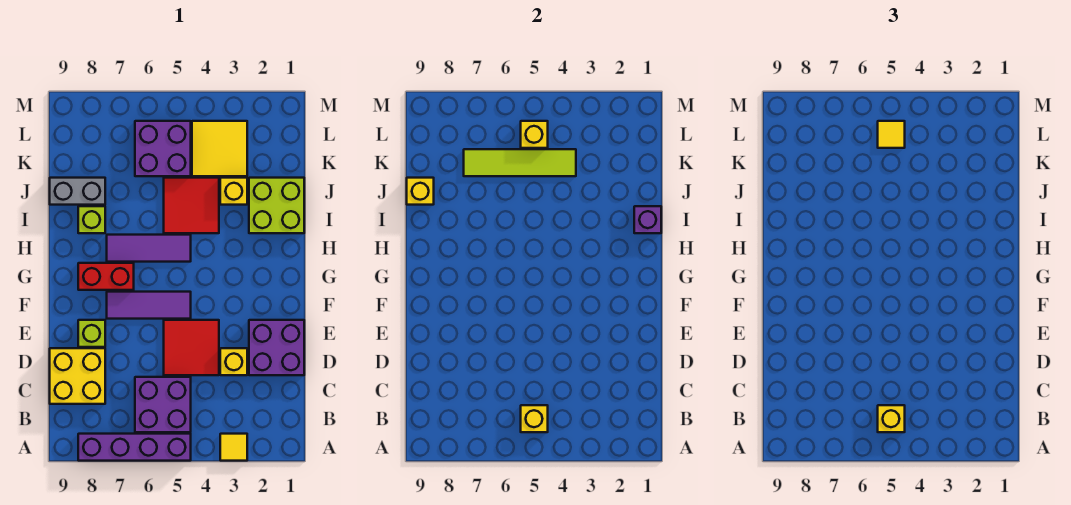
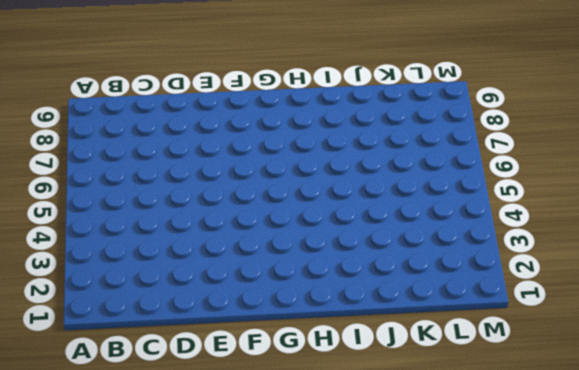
none -> yellow tile A3 level 1
none -> purple brick A5:A8 level 1
none -> purple brick B5:C6 level 1

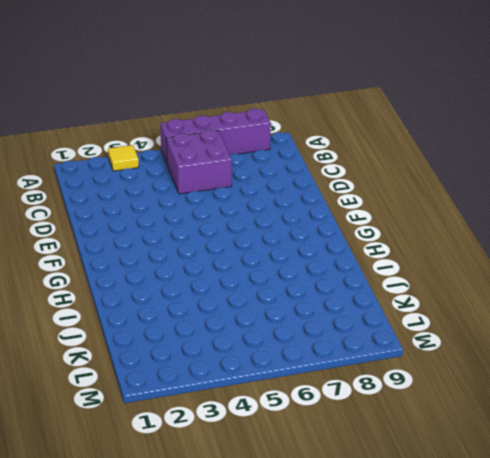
none -> yellow brick C8:D9 level 1
none -> purple brick D1:E2 level 1
none -> yellow brick D3 level 1

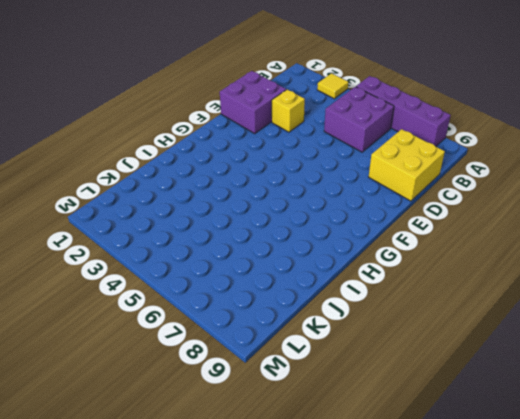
none -> red tile D4:E5 level 1
none -> lime brick E8 level 1
none -> purple tile F5:F7 level 1

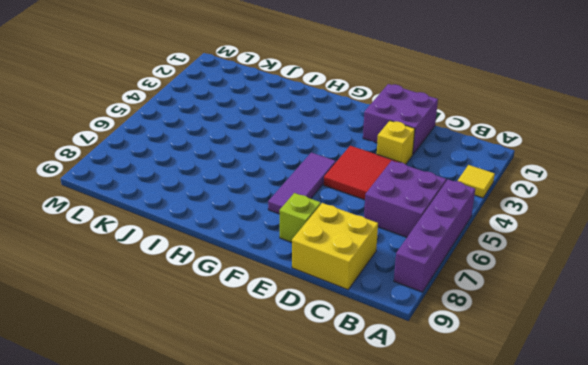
none -> red brick G7:G8 level 1
none -> purple tile H5:H7 level 1
none -> lime brick I1:J2 level 1

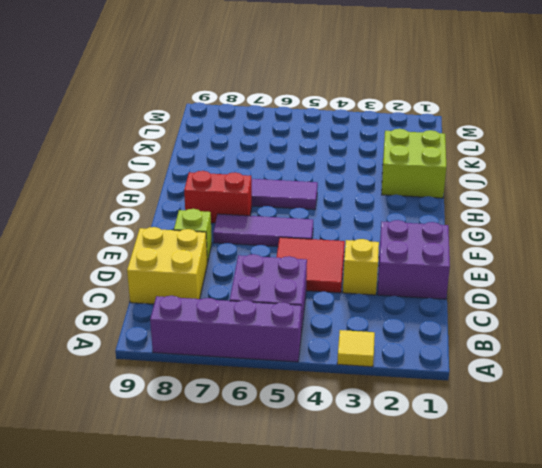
none -> red tile I4:J5 level 1
none -> lime brick I8 level 1
none -> yellow brick J3 level 1

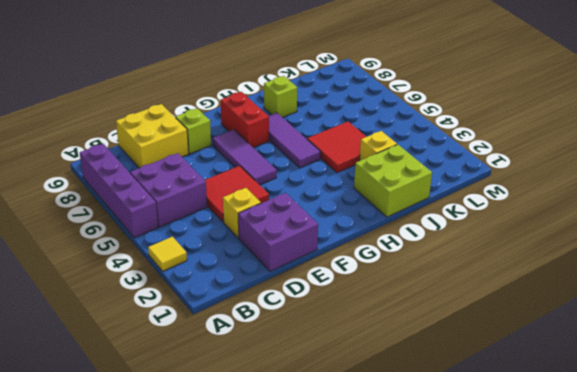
none -> grey brick J8:J9 level 1
none -> yellow tile K3:L4 level 1
none -> purple brick K5:L6 level 1

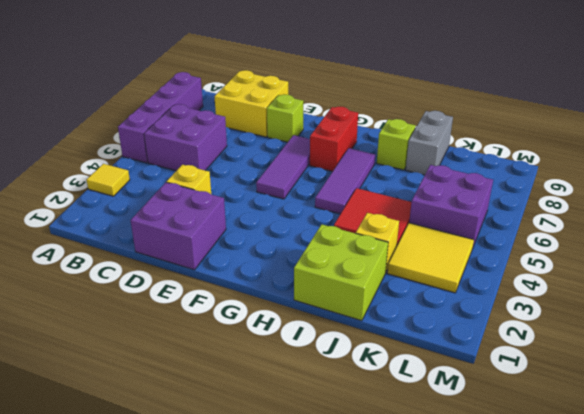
none -> red tile D4:E5 level 1
none -> yellow brick B5 level 2
none -> purple brick I1 level 2

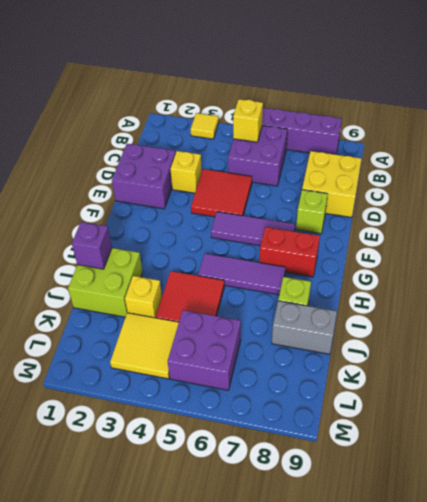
none -> yellow brick J9 level 2
none -> lime tile K4:K7 level 2
none -> yellow brick L5 level 2

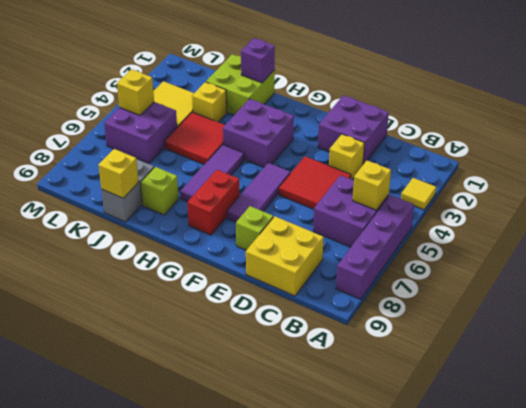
purple brick G3:H4 level 1 -> none
none -> lime tile K4:K7 level 2
none -> yellow brick B5 level 3
none -> yellow tile L5 level 3

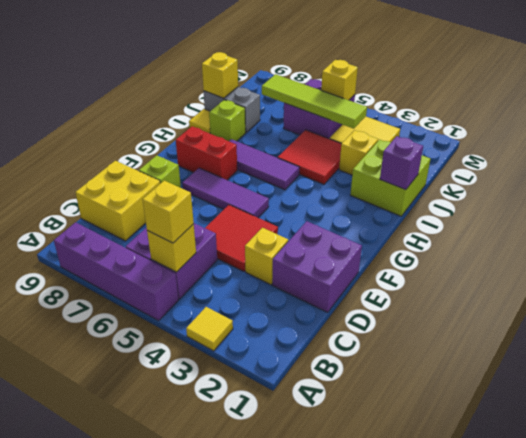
yellow tile I9 level 1 -> yellow tile L5 level 3

